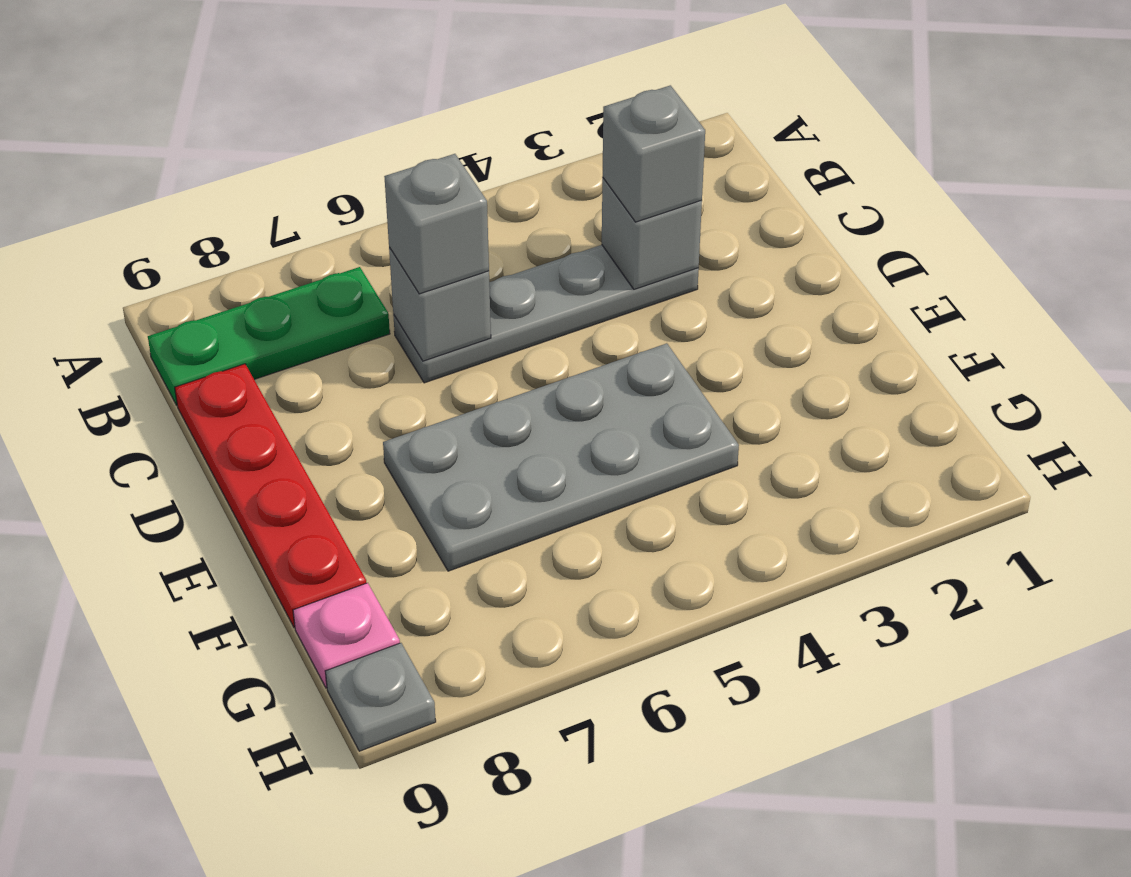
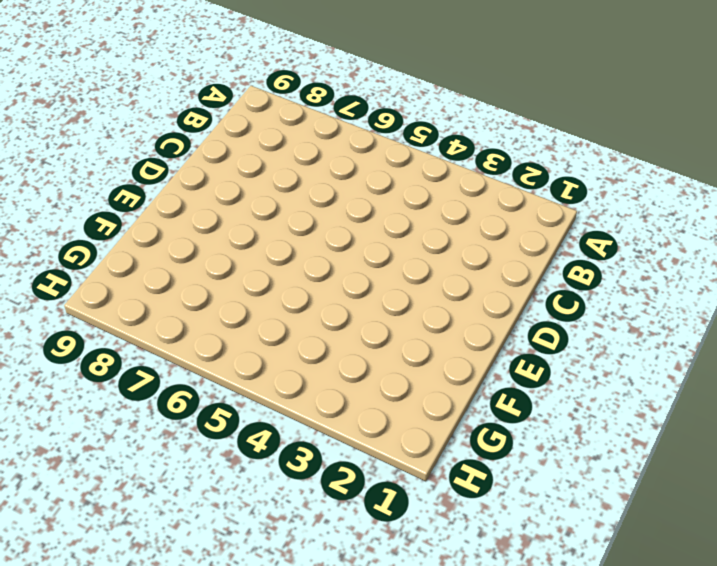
none -> green plate B7:B9 level 1
none -> grey plate C3:C6 level 1

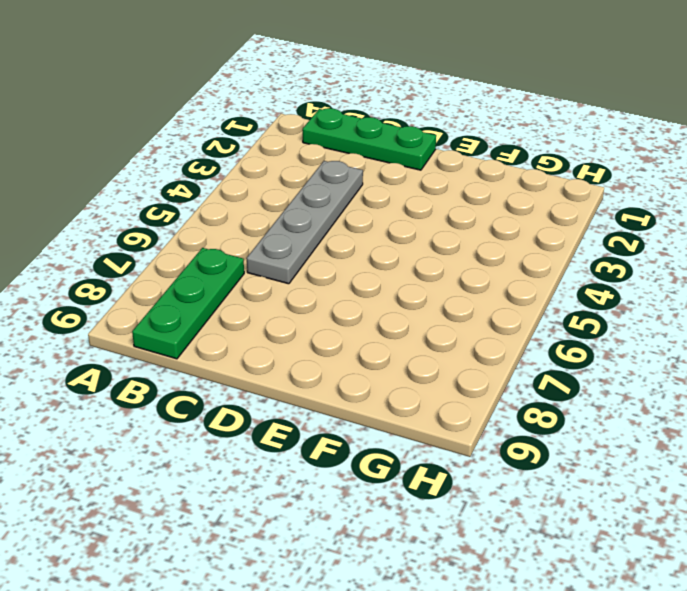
green plate B1:D1 level 1 -> none
none -> red plate C9:F9 level 1
none -> grey plate E4:F7 level 1

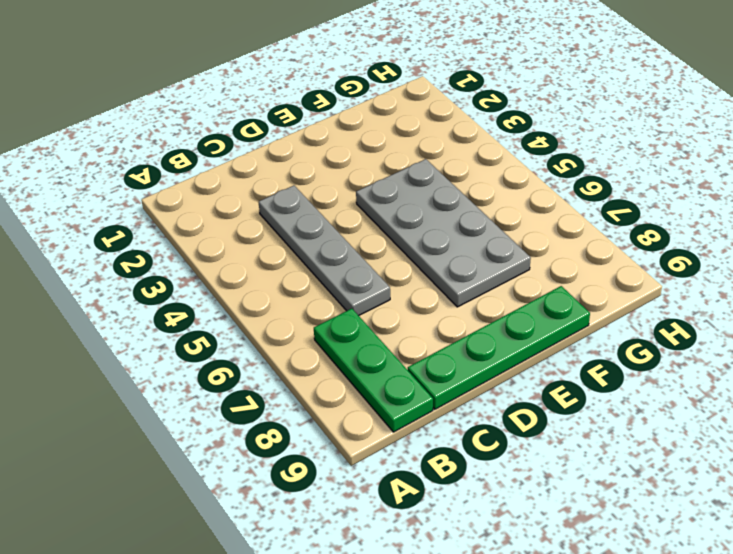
green plate C9:F9 level 1 -> red plate C9:F9 level 1
none -> pink plate G9 level 1
none -> grey plate H9 level 1

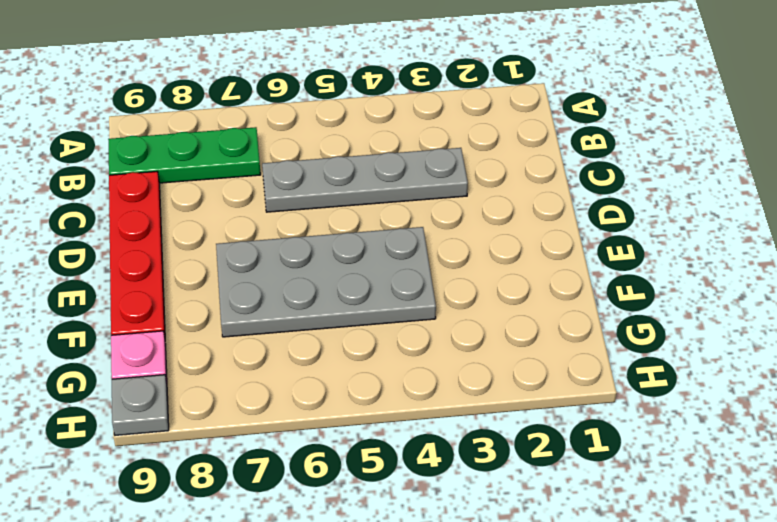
none -> grey brick C3 level 2
none -> grey brick C6 level 2

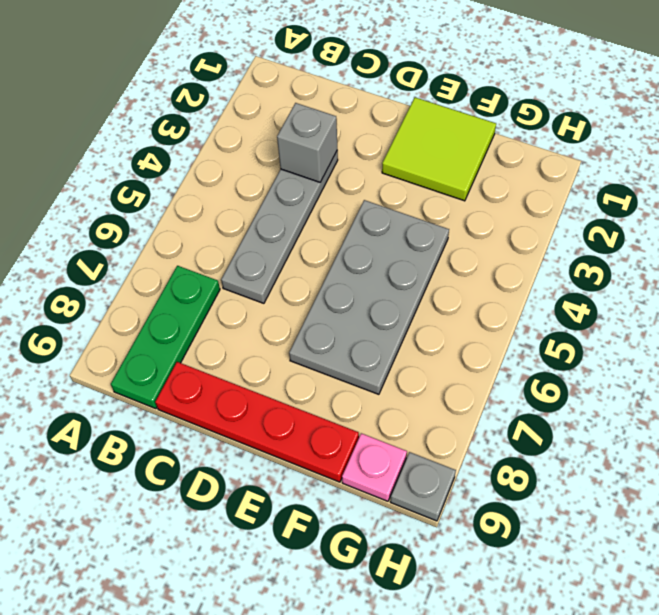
lime tile E1:F2 level 1 -> none
none -> grey brick C6 level 2
none -> grey brick C3 level 3

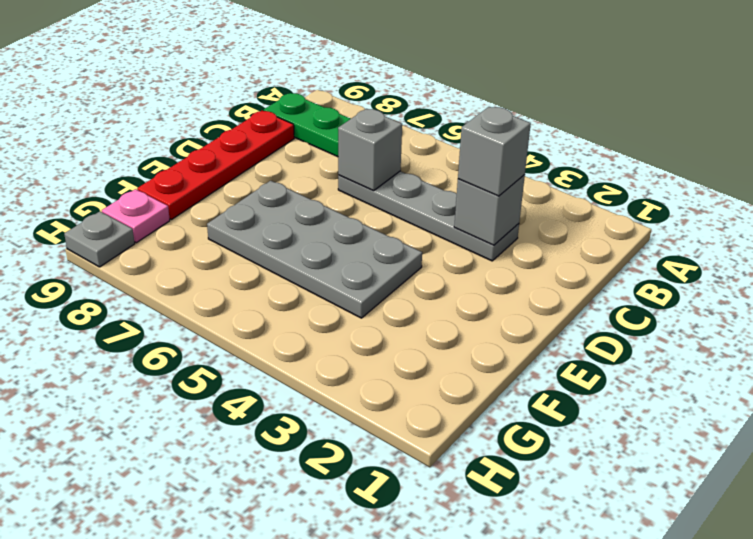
none -> grey brick C6 level 3

